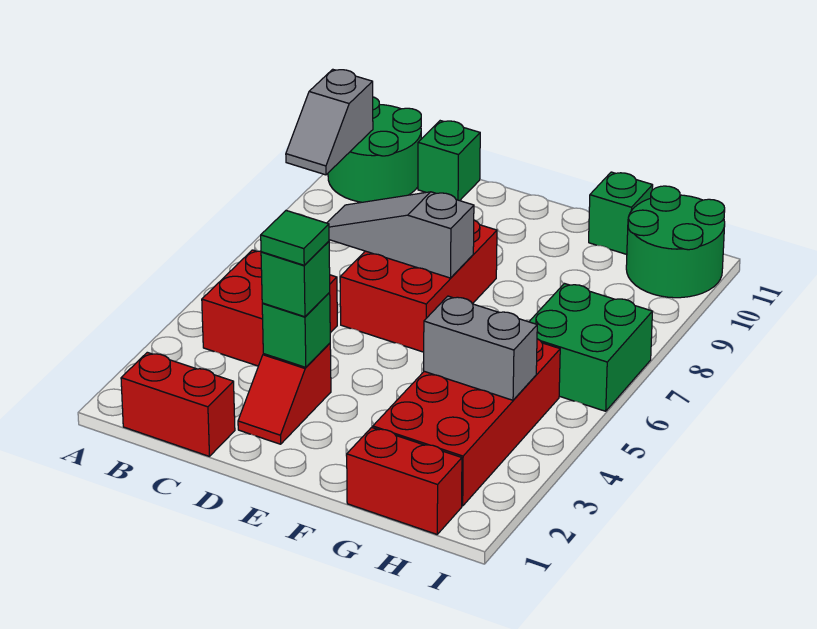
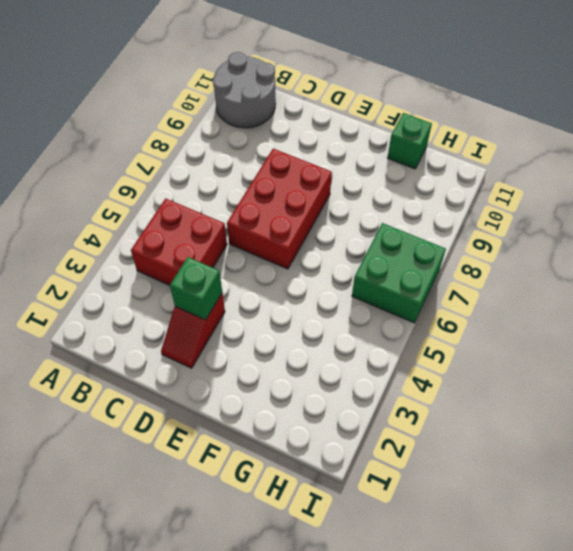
grey round brick A10:B11 level 1 -> green round brick A10:B11 level 1
none -> red brick B1:C1 level 1
none -> green brick C11 level 1
none -> red brick G1:H1 level 1

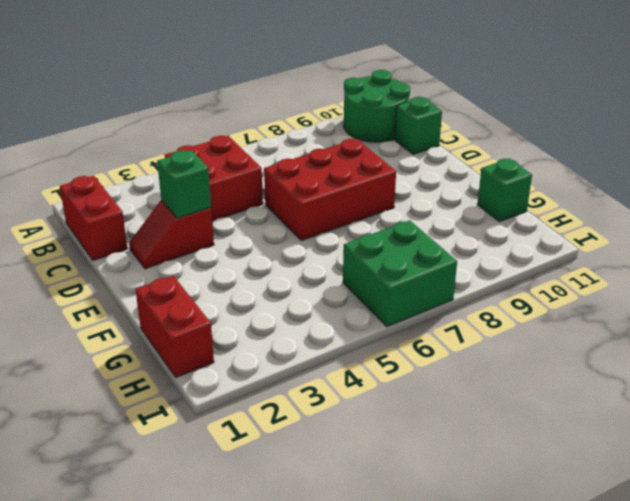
none -> red brick G2:H5 level 1
none -> green round brick H10:I11 level 1
none -> grey slope A9:A10 level 2 top 10

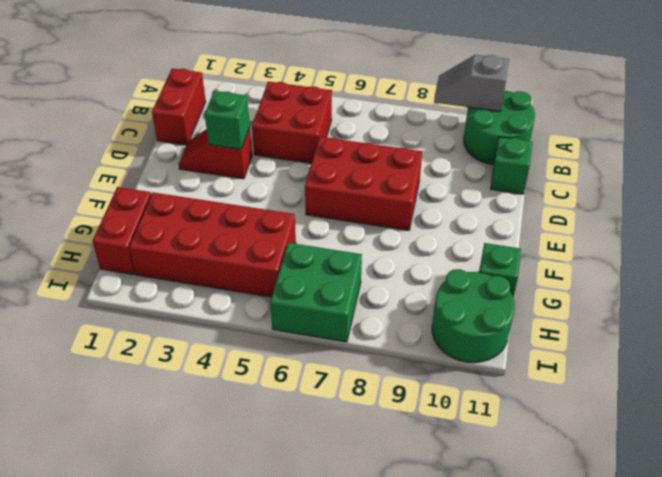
none -> grey slope C7:E7 level 2 top E
none -> grey brick G4:H4 level 2
none -> green brick D3 level 3

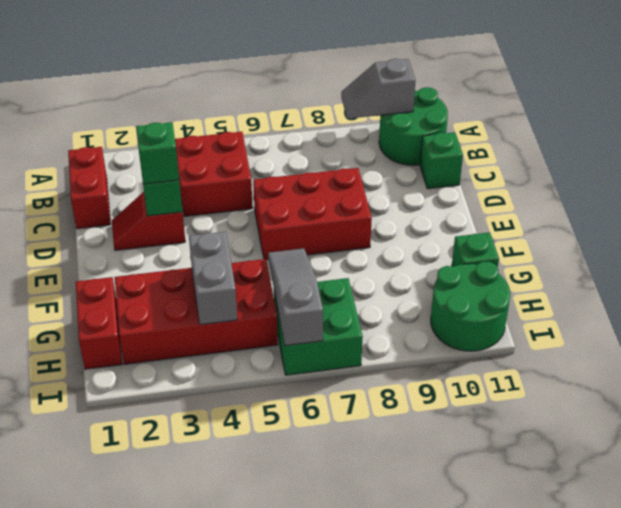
grey slope G6:I6 level 2 top I -> grey slope C7:E7 level 2 top E
none -> green tile D3 level 4

